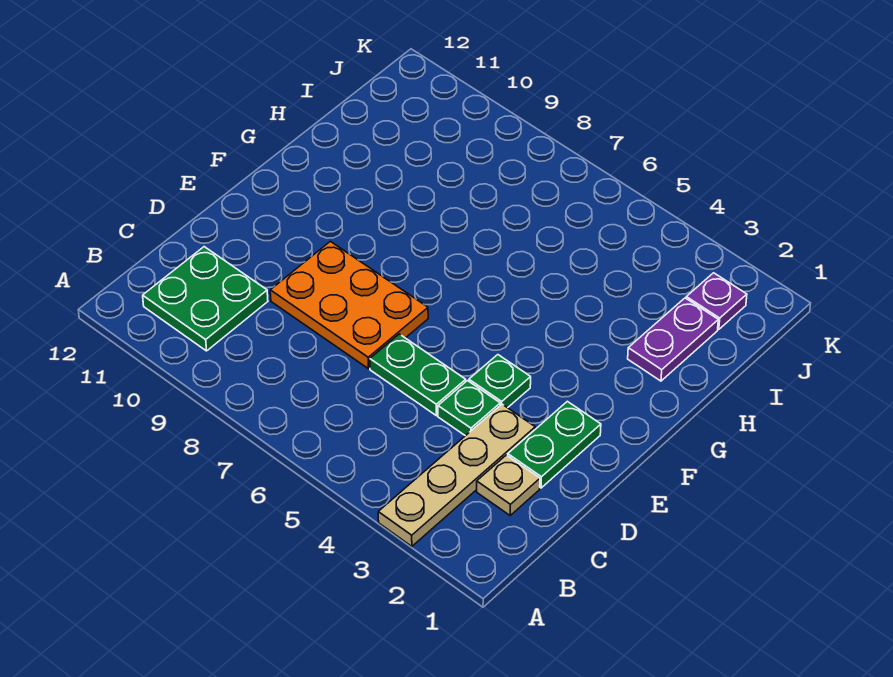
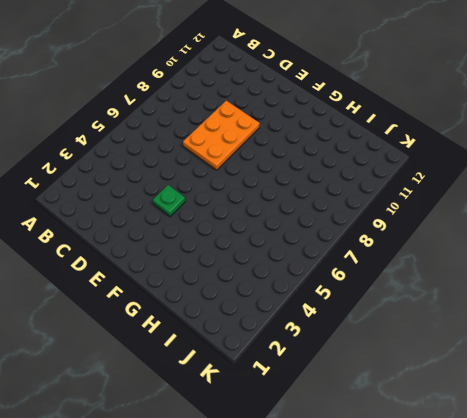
none -> tan plate A3:D3 level 1
none -> green plate B10:C11 level 1

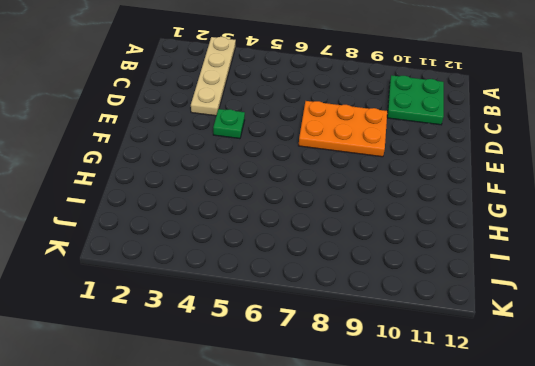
none -> tan plate C2 level 1
none -> green plate D2:E2 level 1

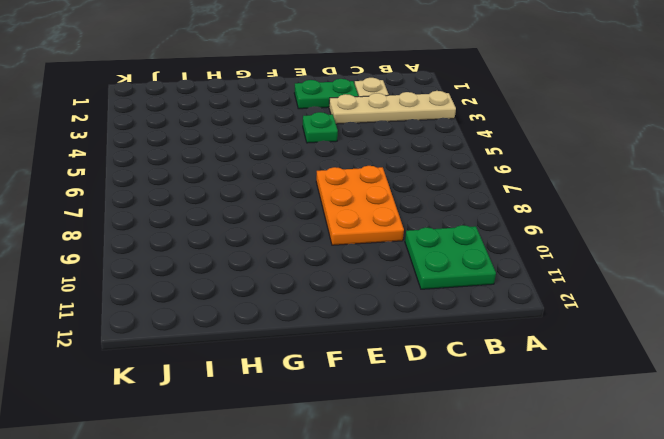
none -> green plate D4 level 1
none -> green plate D5:D6 level 1

